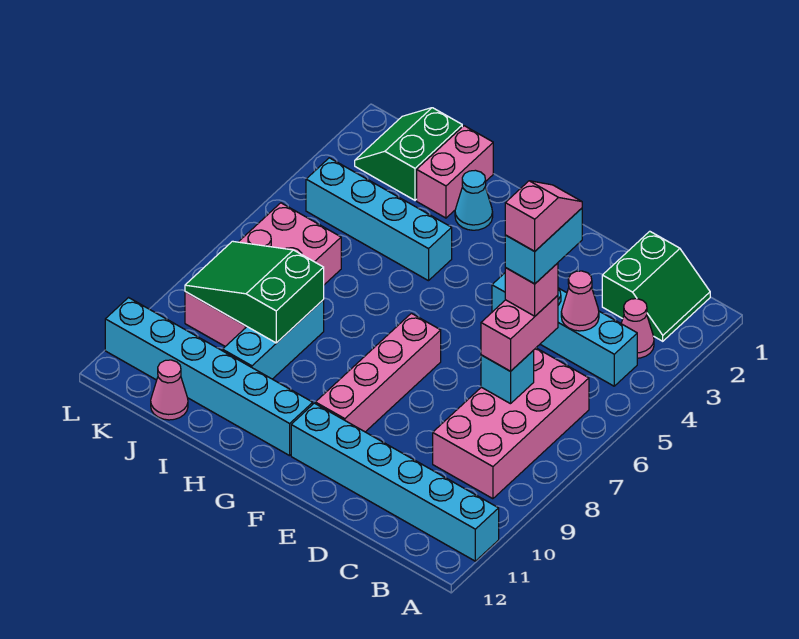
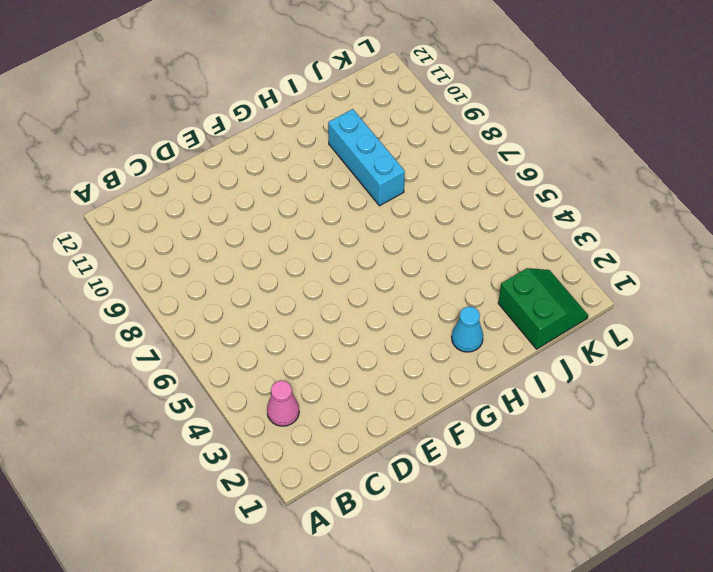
none -> cyan brick A11:F11 level 1
none -> green slope B1:C2 level 1 top C
none -> cyan brick B4:E4 level 1

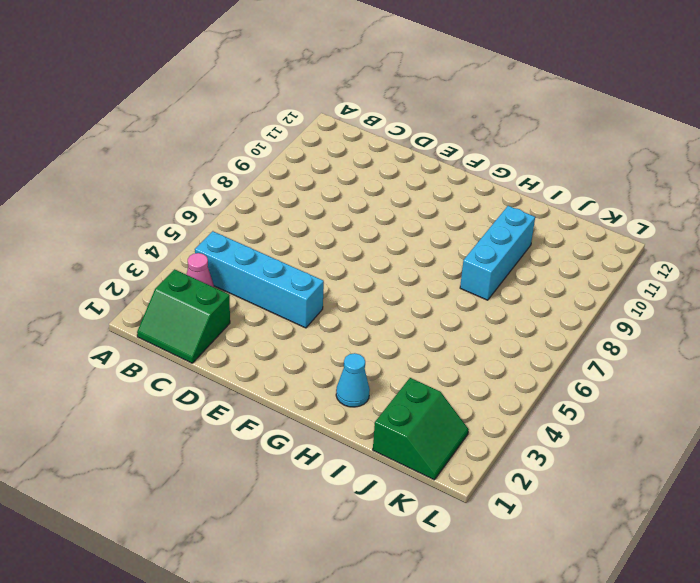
green slope B1:C2 level 1 top 2 -> green slope B1:C2 level 1 top C
none -> cyan brick A11:F11 level 1
none -> pink brick B6:C9 level 1
none -> pink brick F7:F10 level 1

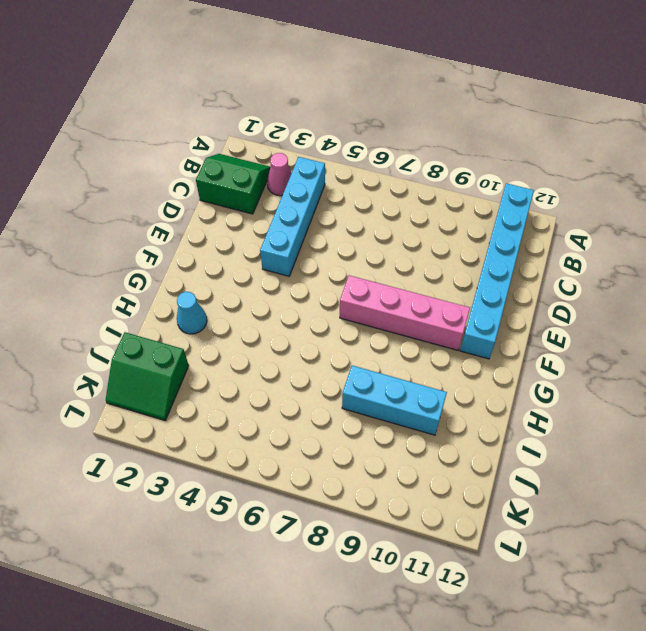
none -> pink brick B6:C9 level 1
none -> cyan brick G11:L11 level 1
none -> cyan brick H4:K4 level 1

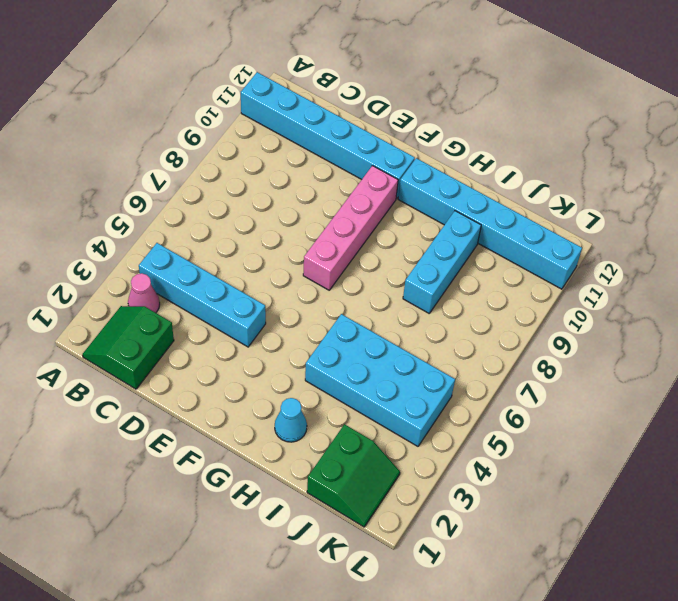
cyan brick H4:K5 level 1 -> cyan brick H4:K4 level 1
none -> pink brick B6:C9 level 1
none -> pink brick I1:I2 level 1
none -> pink brick J6:K9 level 1

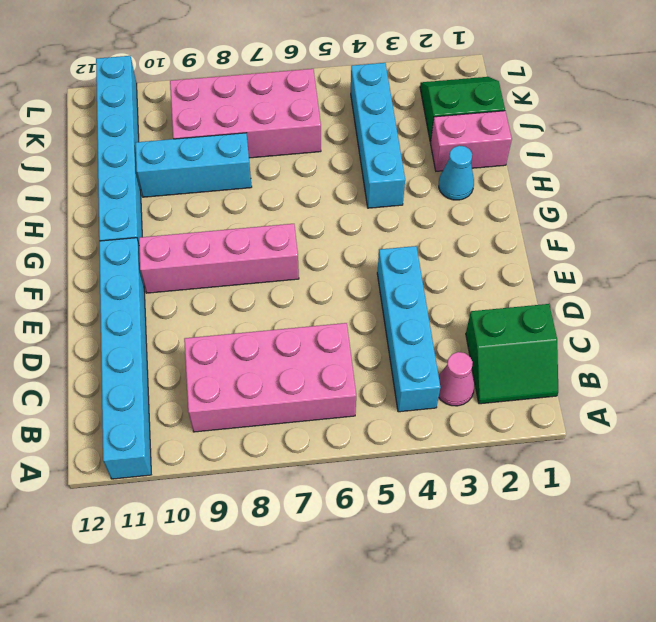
none -> pink cone J12 level 1
none -> pink cone C4 level 2
none -> cyan brick C7 level 2

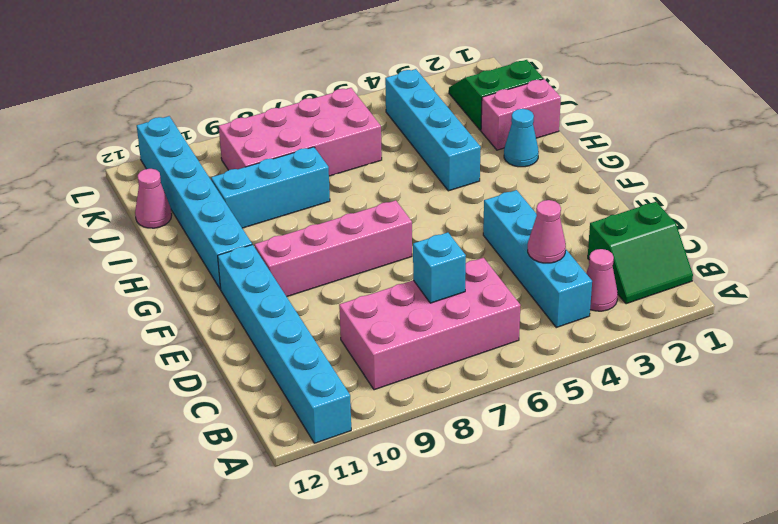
none -> green slope I8:K9 level 2 top I
none -> pink brick C6:C7 level 3
none -> pink brick C6 level 4

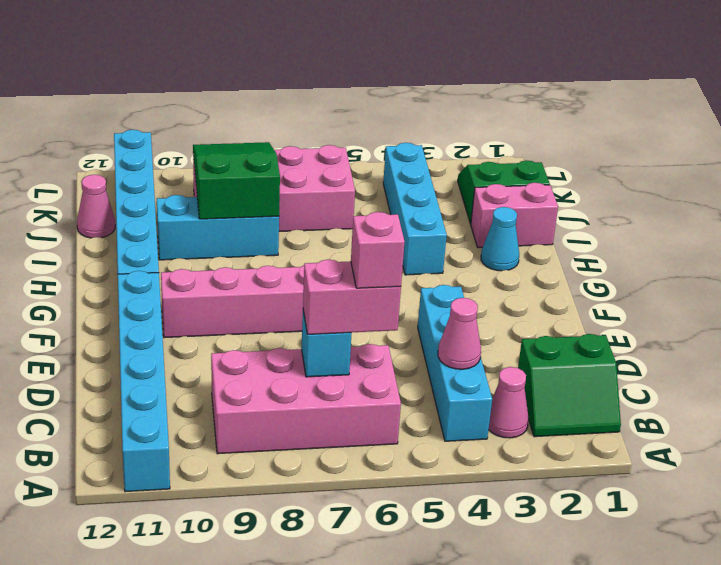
none -> cyan brick C5:C6 level 5
none -> pink slope C5:C6 level 6 top 6

